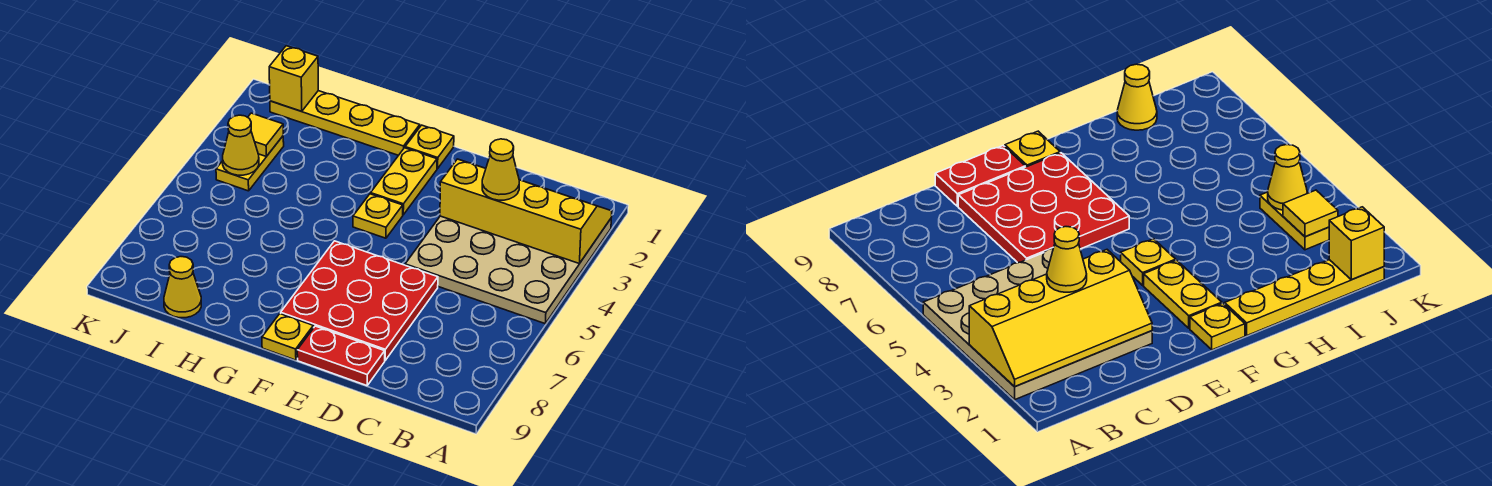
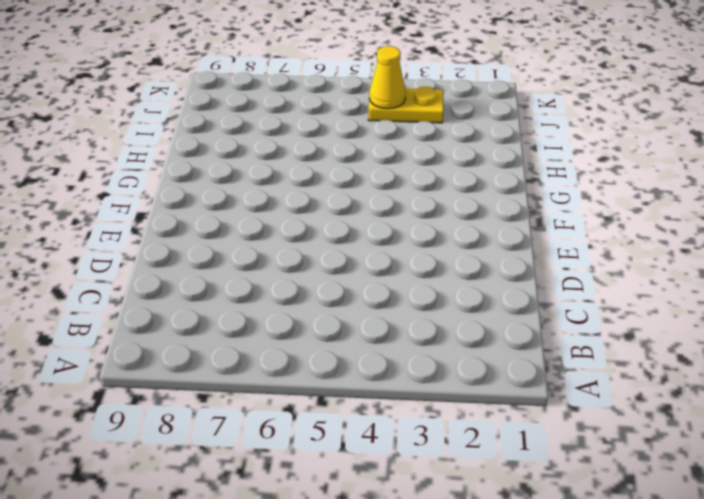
none -> tan plate A2:D5 level 1
none -> red plate D6:F8 level 1
none -> red plate D9:E9 level 1

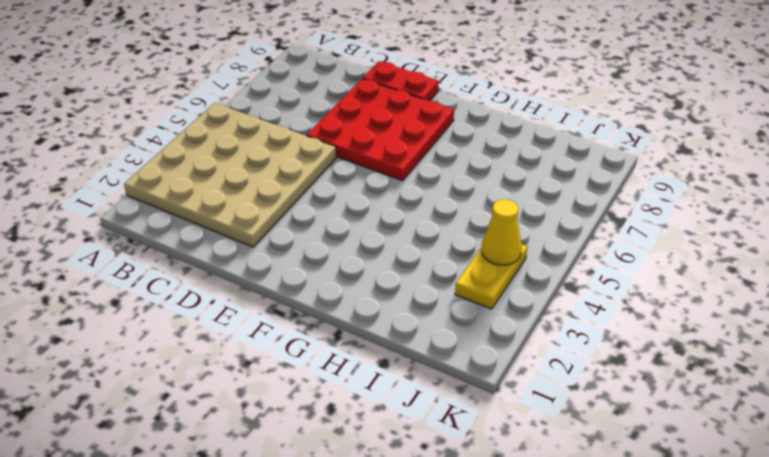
none -> yellow plate F1 level 1
none -> yellow plate F2:F3 level 1
none -> yellow plate F4 level 1

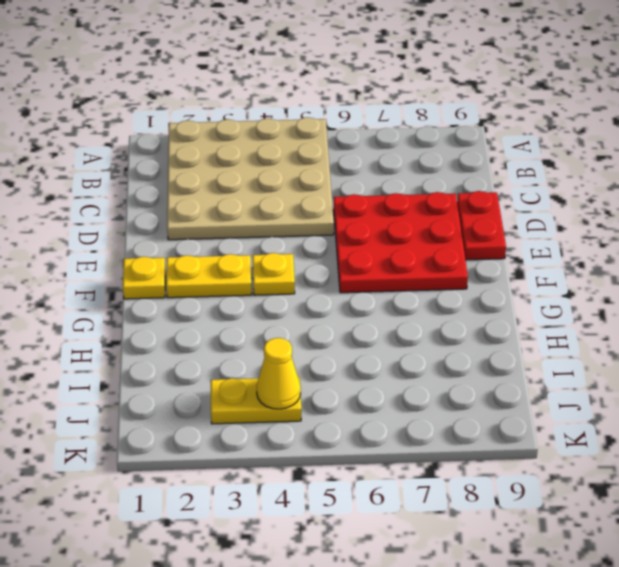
none -> yellow plate F9 level 1
none -> yellow plate G1:J1 level 1
none -> yellow cone I9 level 1

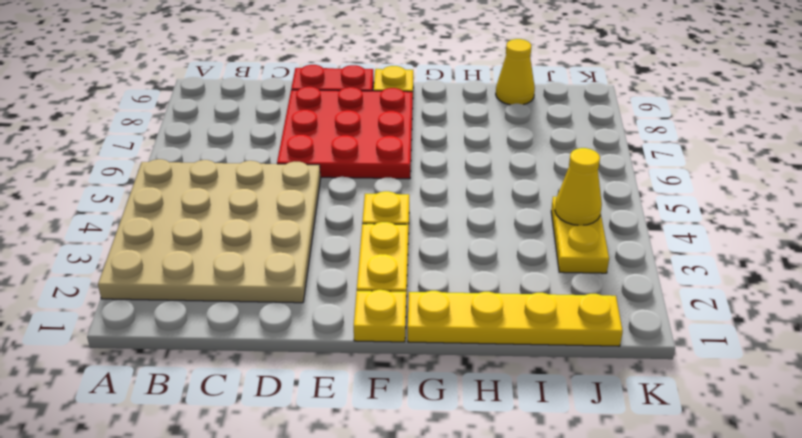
none -> yellow slope A2:D3 level 2 top 3
none -> yellow brick J1 level 2
none -> yellow tile J3 level 2

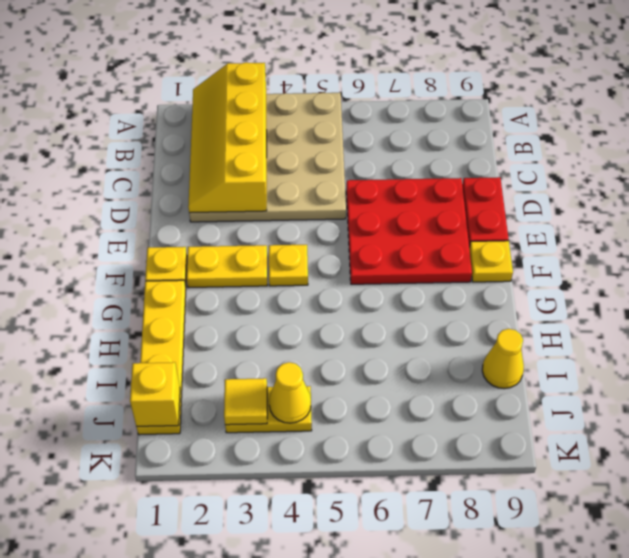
none -> yellow cone C3 level 3

